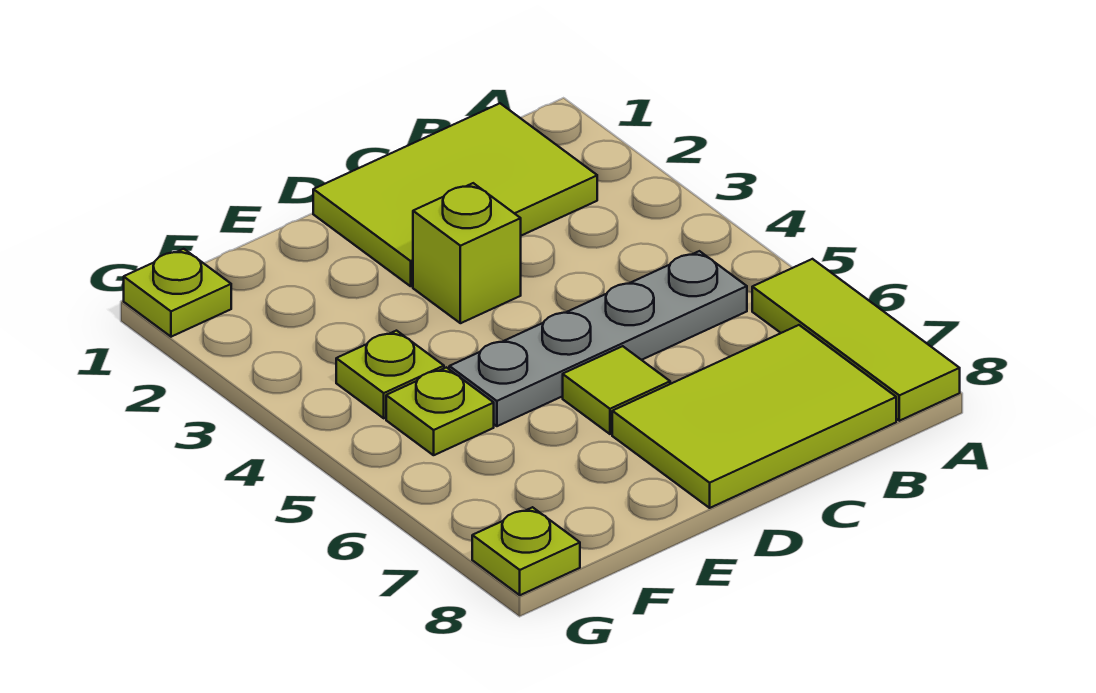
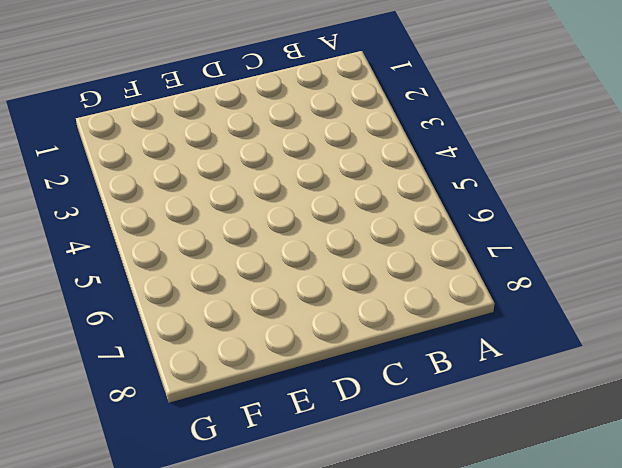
none -> lime tile A6:A8 level 1
none -> lime tile B1:D2 level 1

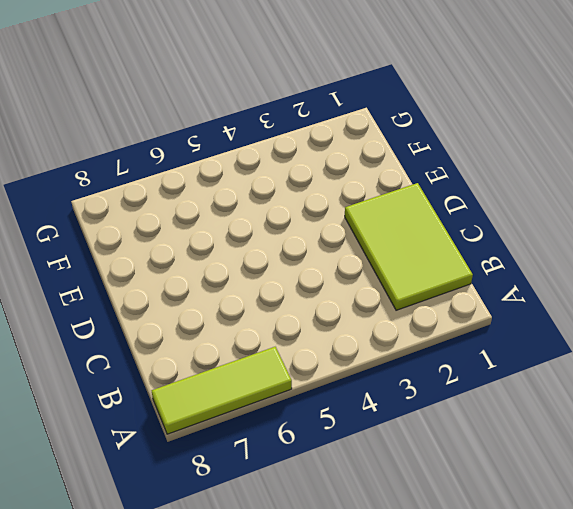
none -> grey plate B5:E5 level 1
none -> lime tile B7:D8 level 1

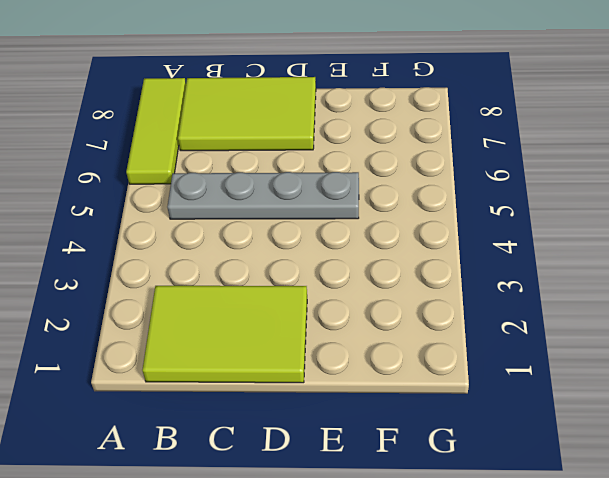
none -> lime brick D3 level 1
none -> lime tile D6 level 1

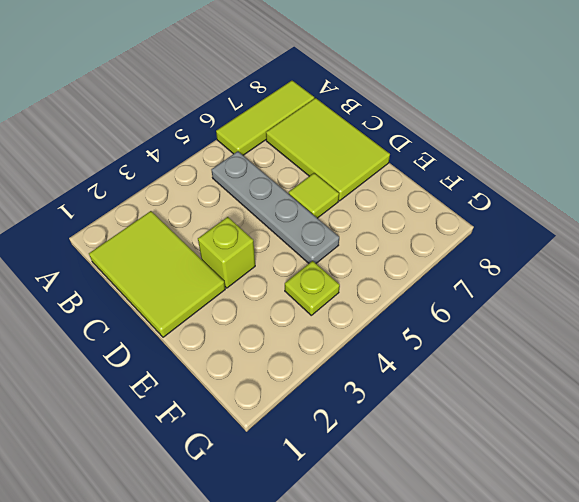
none -> lime plate F5 level 1
none -> lime plate G1 level 1

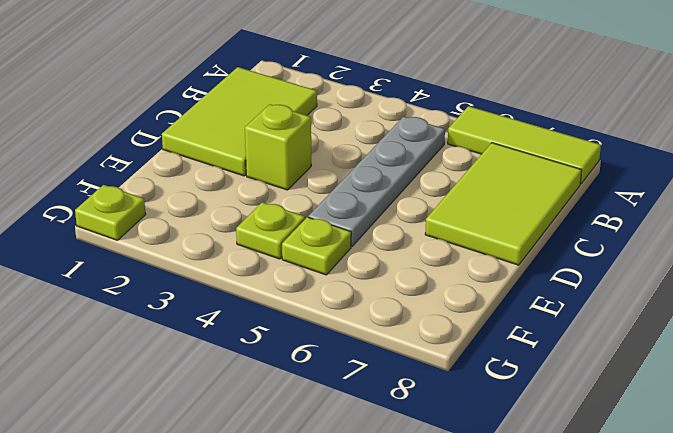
none -> lime tile D6 level 1
none -> lime plate G8 level 1

